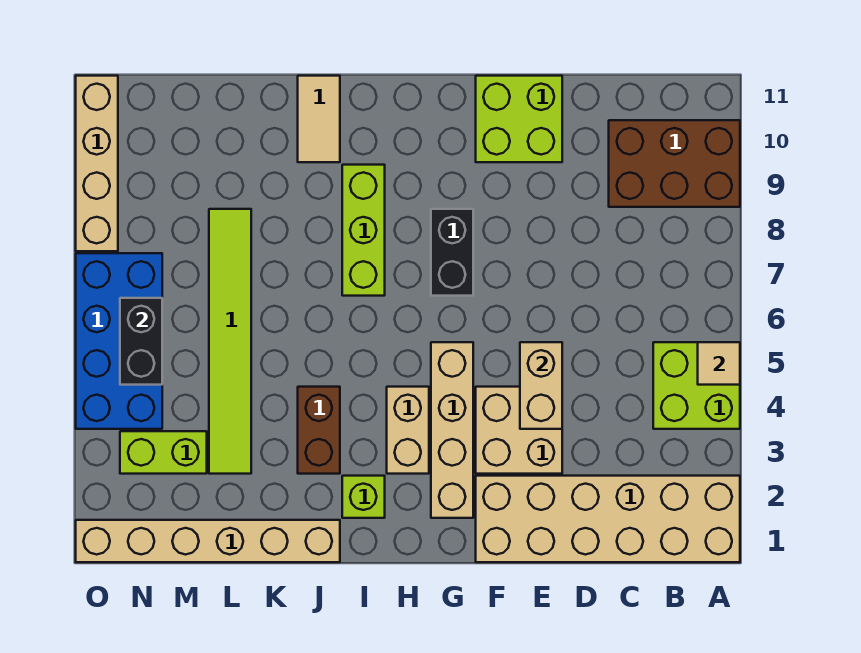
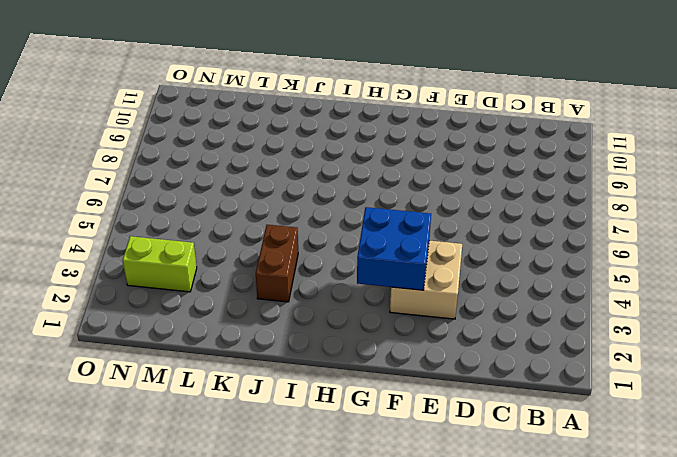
blue brick F3:G4 level 2 -> none
none -> tan brick A1:F2 level 1
none -> lime brick A4:B5 level 1
none -> brown brick A9:C10 level 1

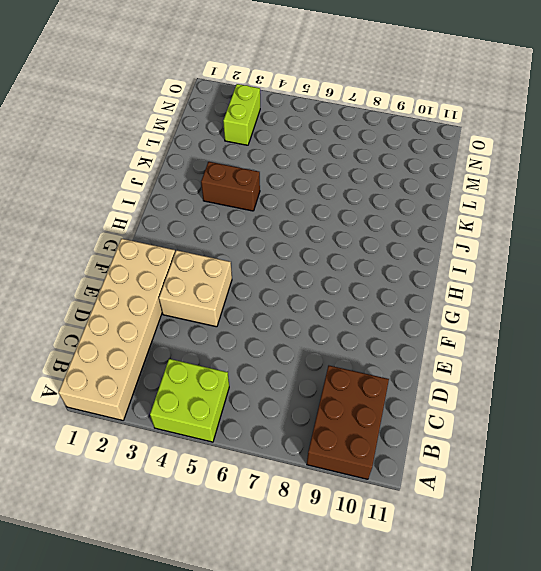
none -> lime brick E10:F11 level 1
none -> tan brick G2:G5 level 1
none -> black brick G7:G8 level 1

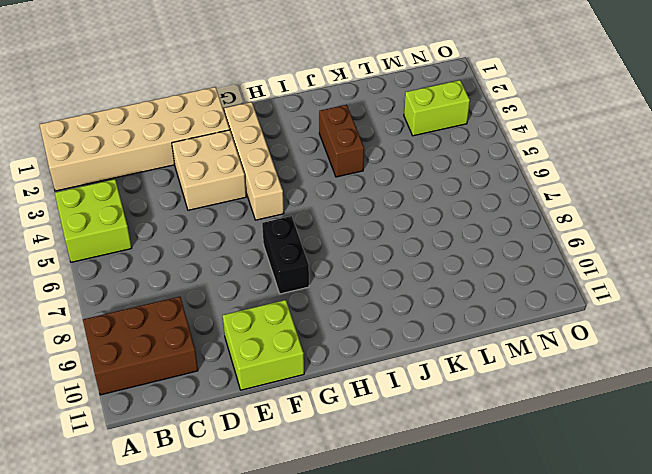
none -> tan brick H3:H4 level 1
none -> lime brick I2 level 1
none -> lime brick I7:I9 level 1

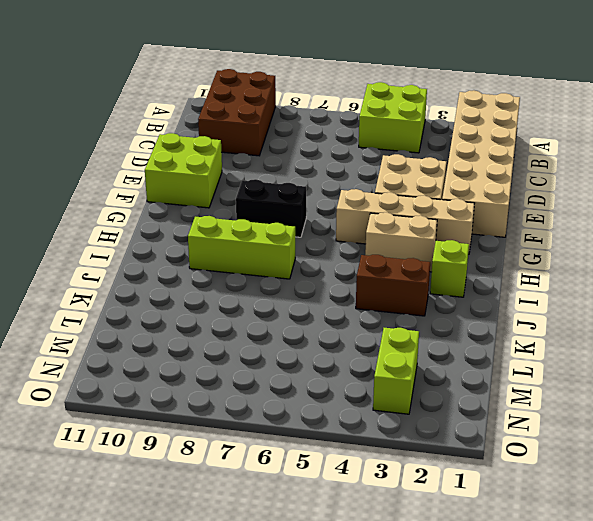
none -> tan brick J1:O1 level 1
none -> tan tile J10:J11 level 1
none -> lime tile L3:L8 level 1

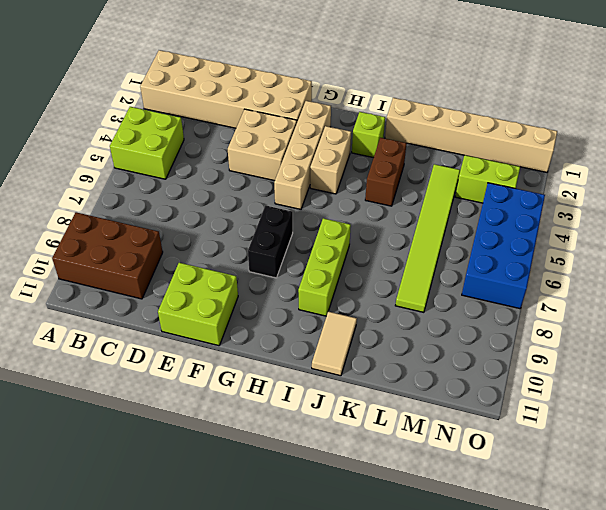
none -> tan brick O8:O11 level 1
none -> tan tile A5 level 2
none -> tan brick E4:E5 level 2

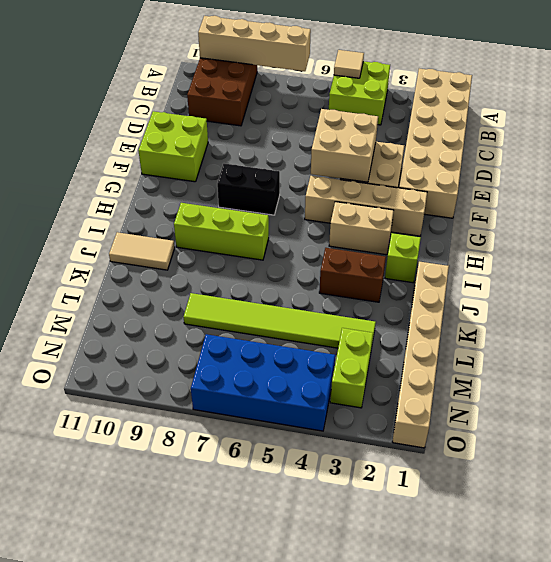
tan brick A7:A10 level 2 -> tan brick O8:O11 level 1
tan brick E4:F5 level 2 -> tan brick E4:E5 level 2
none -> black brick N5:N6 level 2

